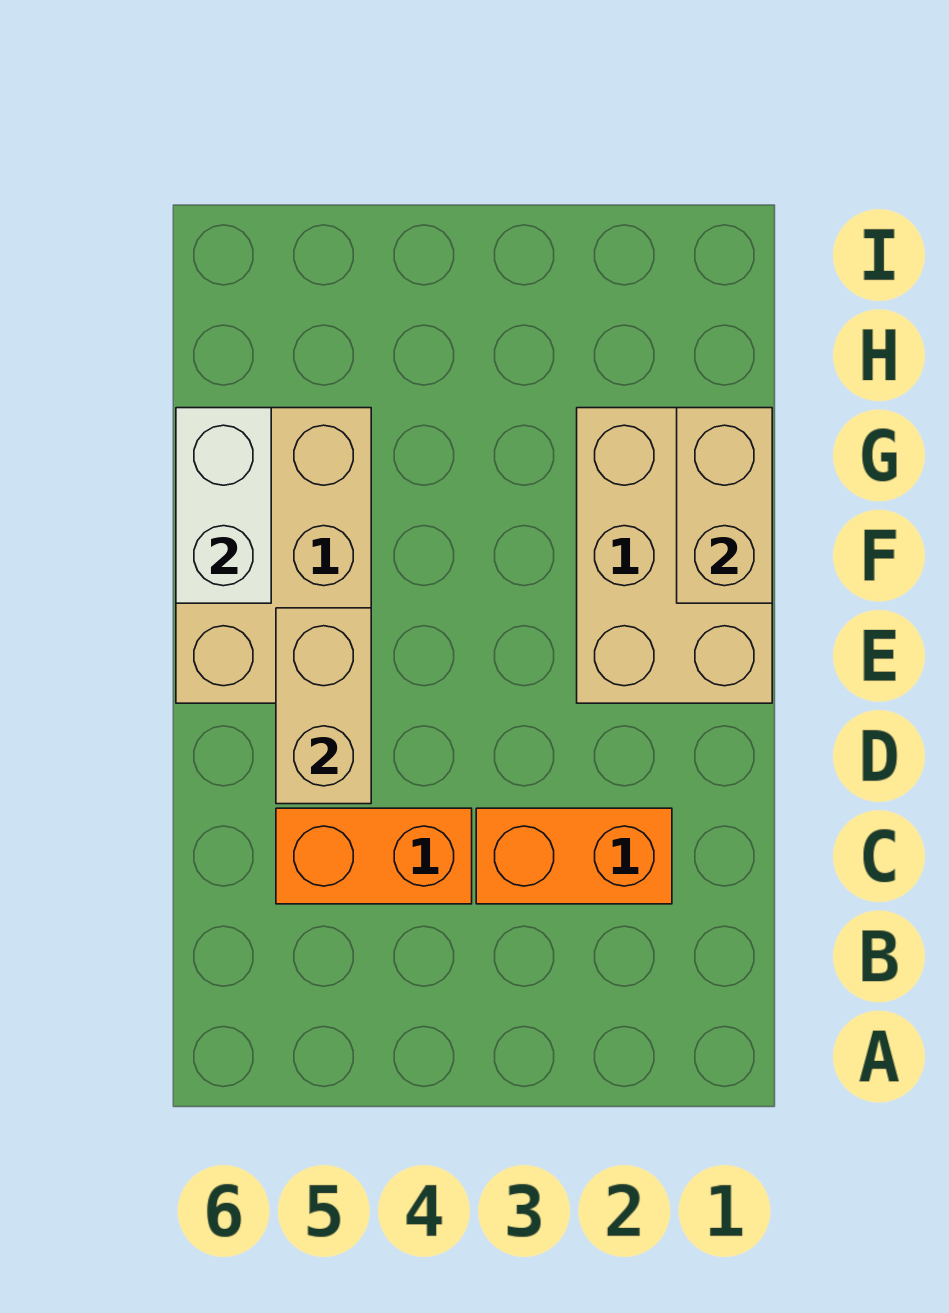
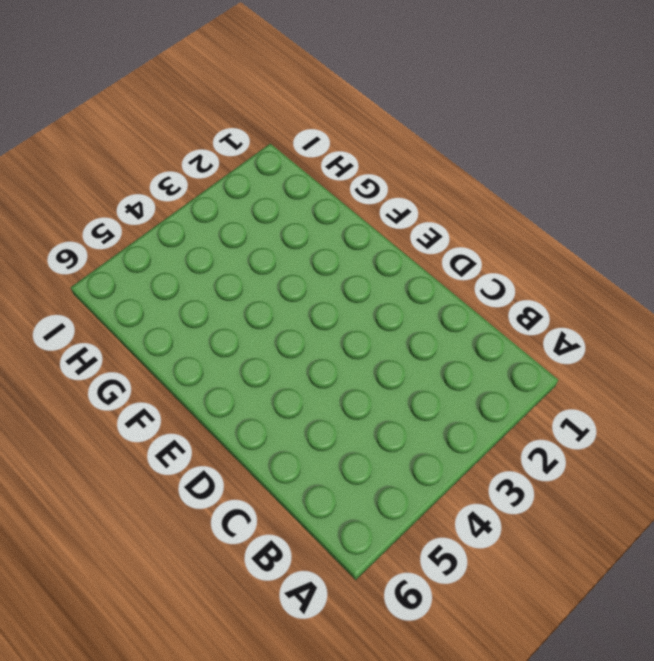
none -> orange brick C2:C3 level 1
none -> orange brick C4:C5 level 1

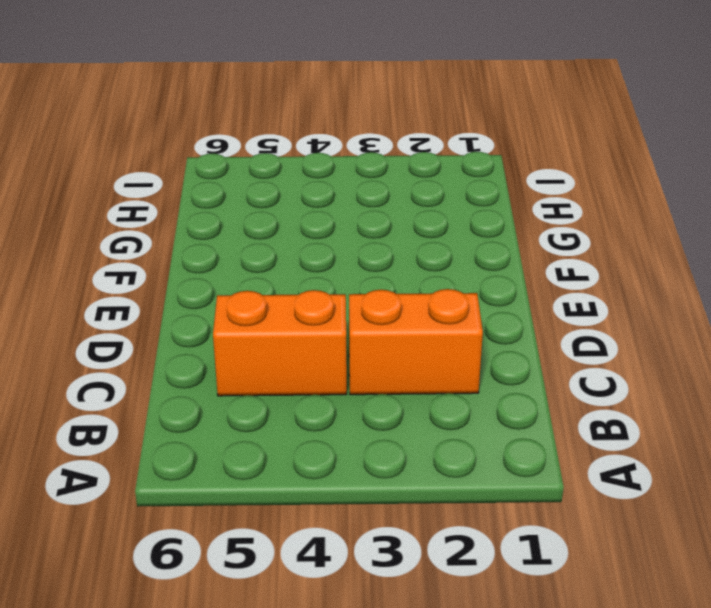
none -> tan brick E1:G2 level 1
none -> tan brick E5:G6 level 1

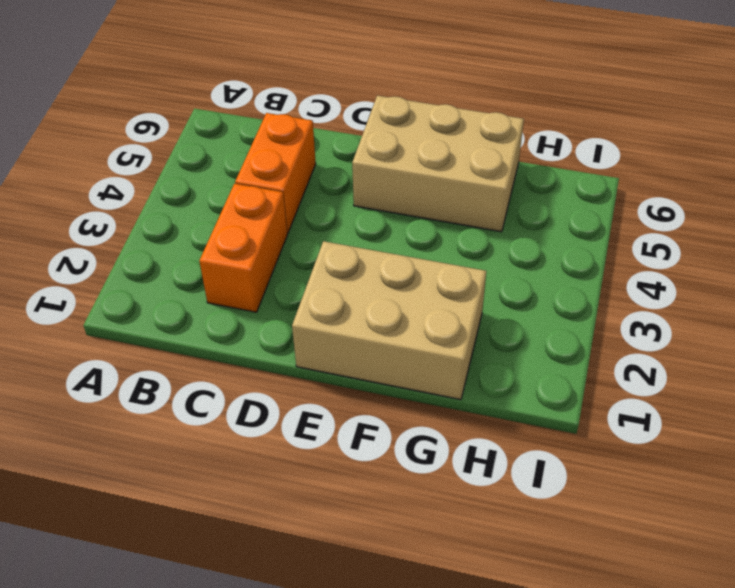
none -> tan brick D5:E5 level 2
none -> tan brick F1:G1 level 2

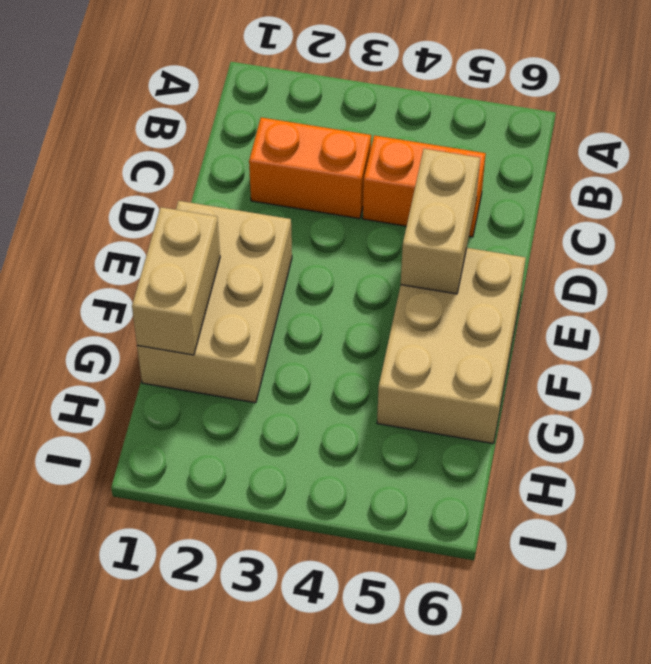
none -> white brick F6:G6 level 2

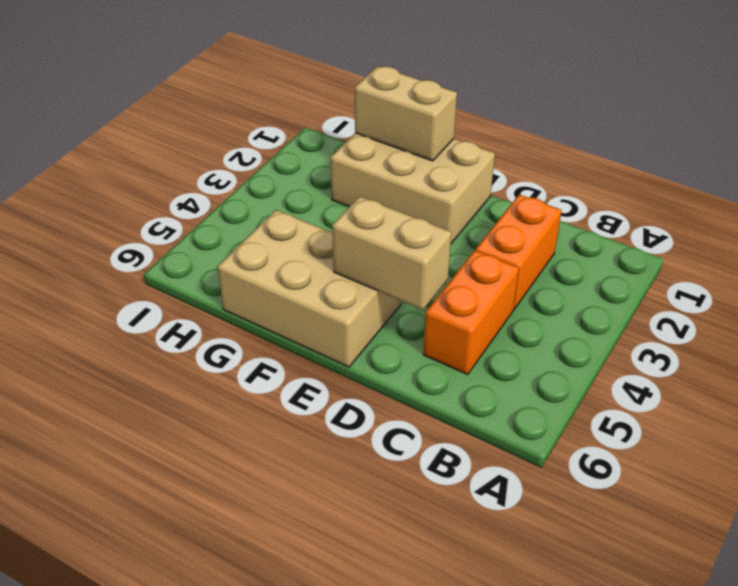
none -> white brick F6:G6 level 2

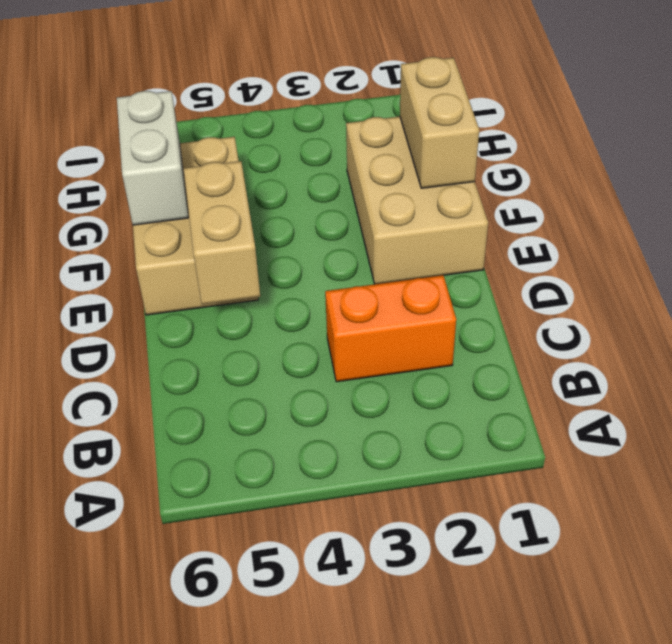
none -> orange brick C4:C5 level 1

